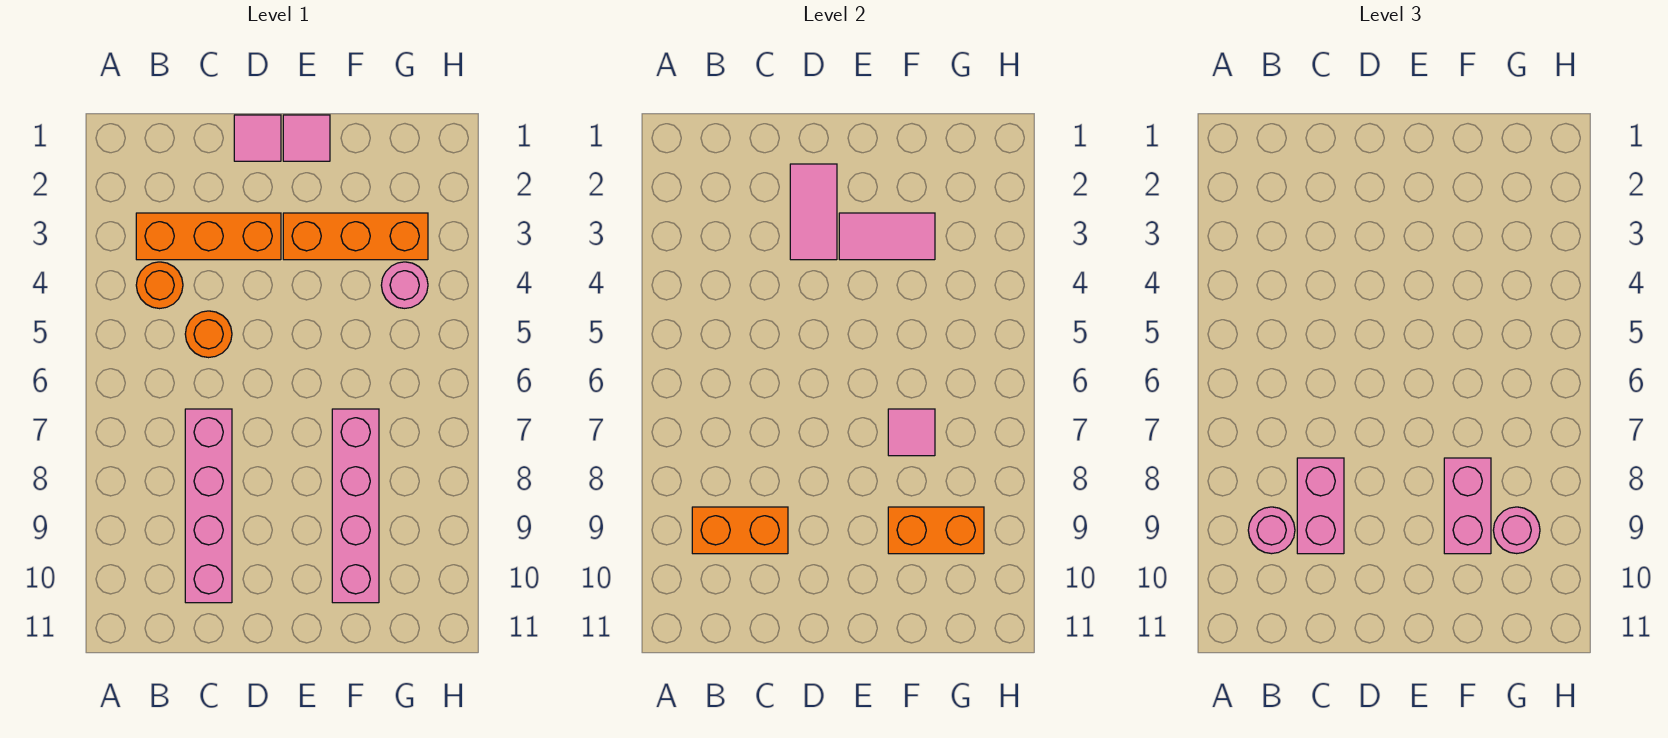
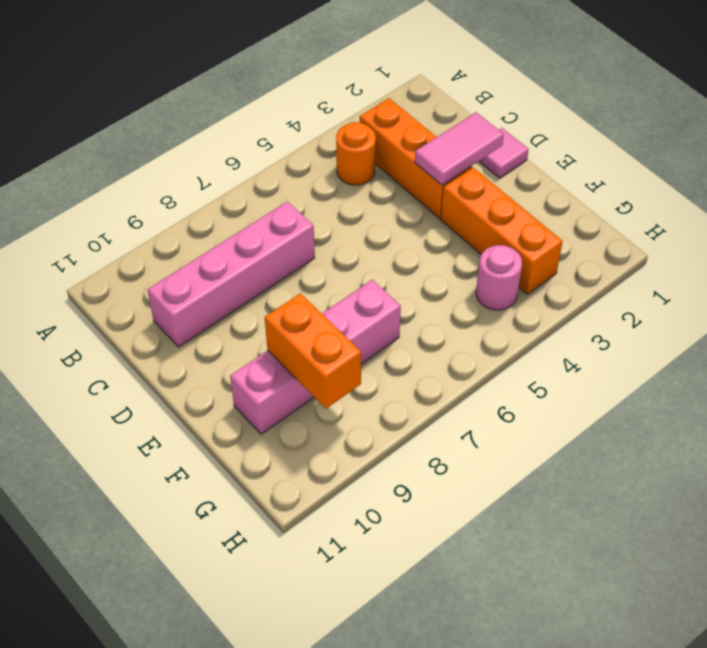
none -> orange round brick C5 level 1
none -> pink tile E1 level 1
none -> orange brick B9:C9 level 2

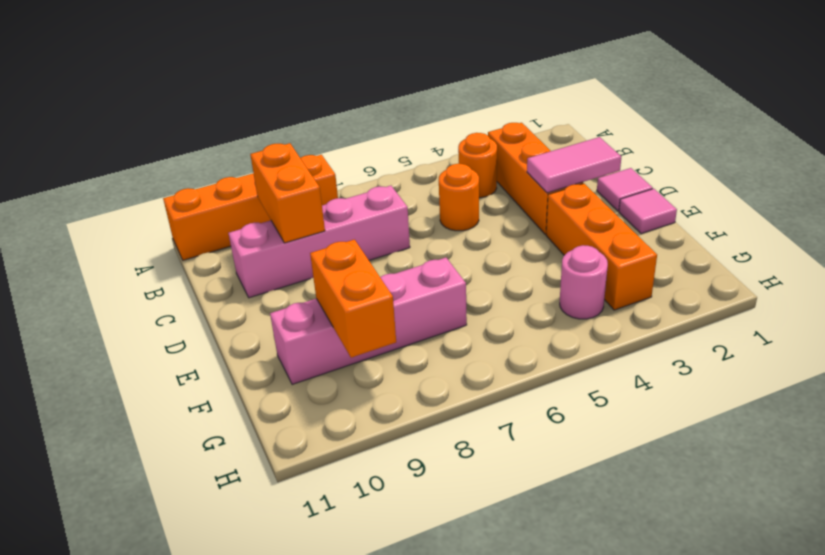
orange brick A8:A11 level 1 -> none
none -> pink tile E3:F3 level 2
none -> pink tile F7 level 2
none -> pink round brick B9 level 3

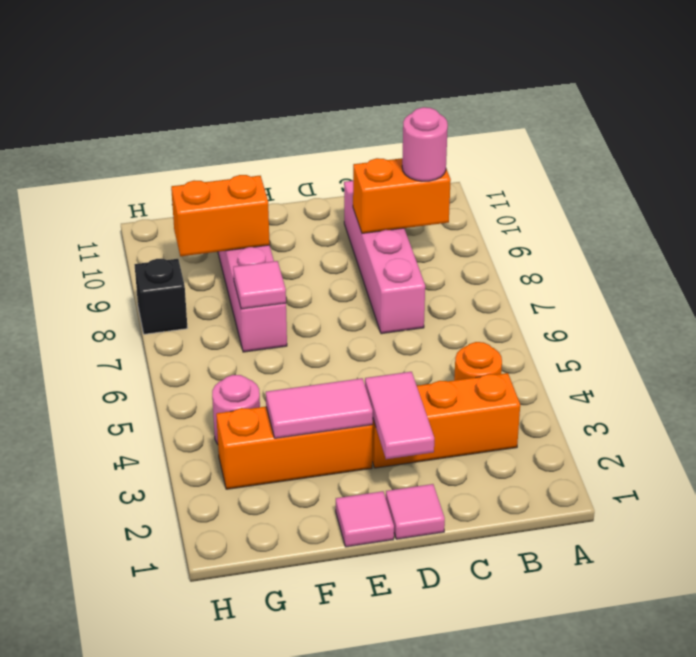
black brick H8 level 1 -> none
none -> orange round brick C5 level 1
none -> pink brick C8:C9 level 3
none -> pink brick F8:F9 level 3

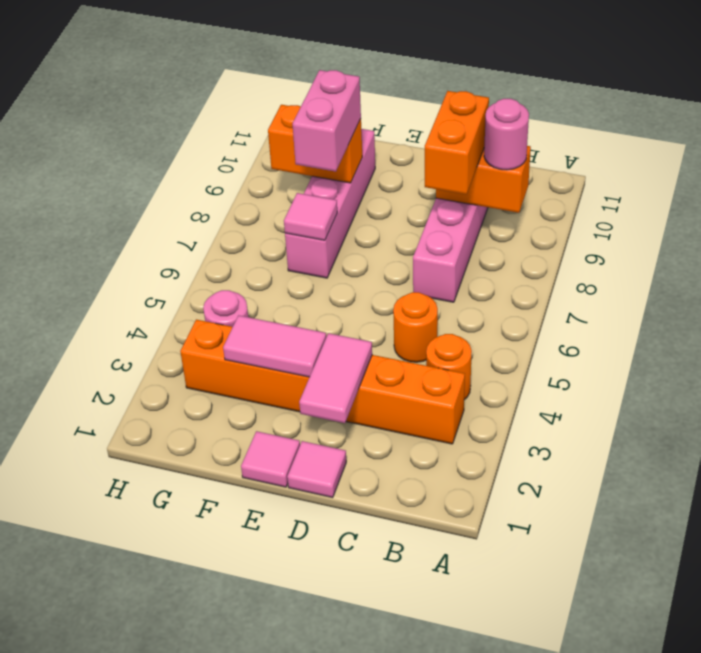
orange brick C8:C9 level 3 -> pink brick C8:C9 level 3
none -> pink round brick G9 level 3

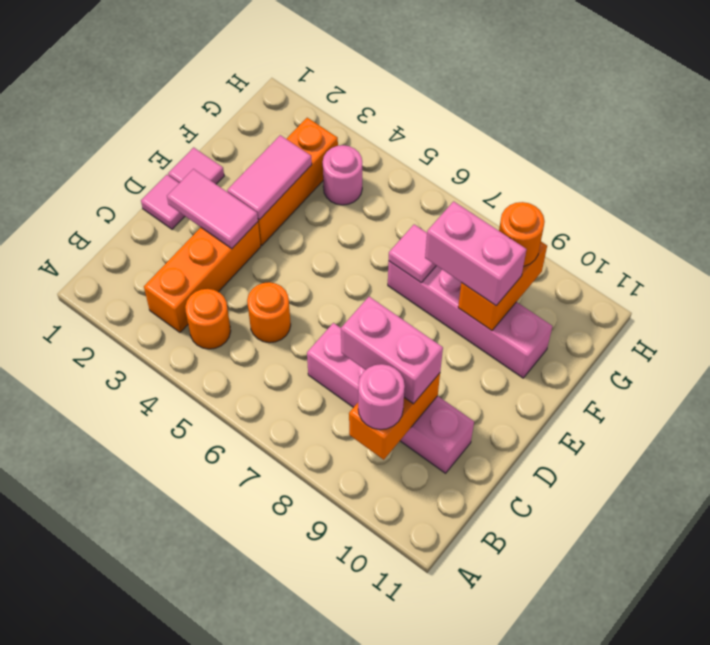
orange round brick G9 level 3 -> pink round brick G9 level 3

